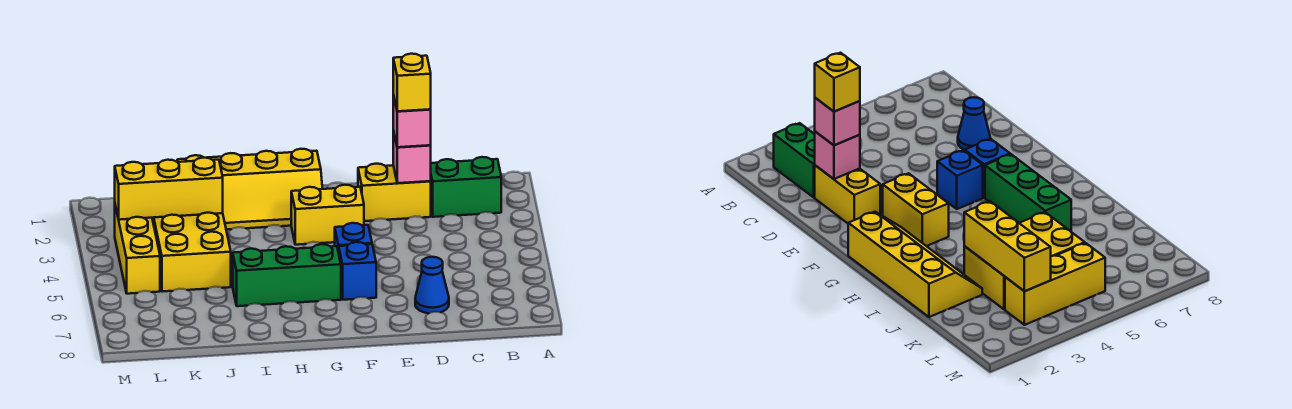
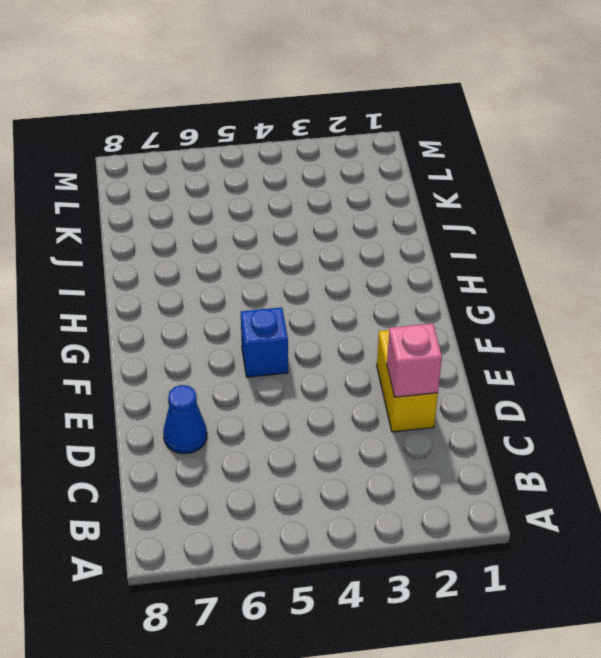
none -> green brick B2:C2 level 1
none -> yellow brick F3:G3 level 1
none -> blue brick F6 level 1

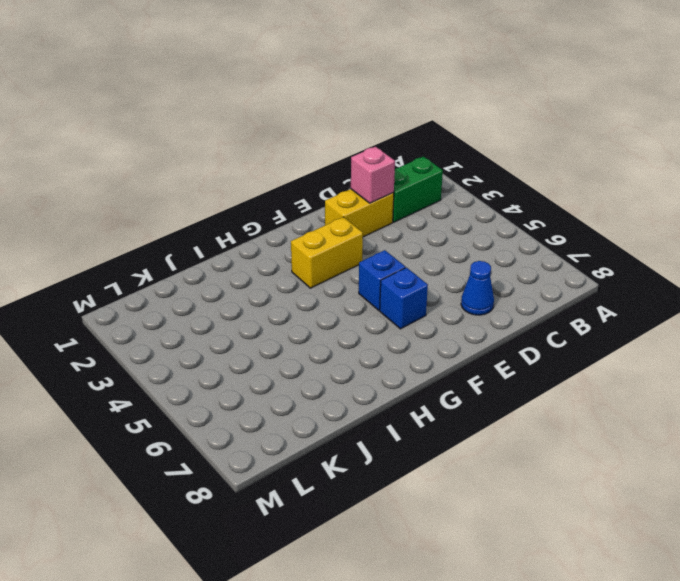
none -> yellow slope G1:J2 level 1 top 1
none -> green brick G6:I6 level 1
none -> yellow brick J3:K5 level 1

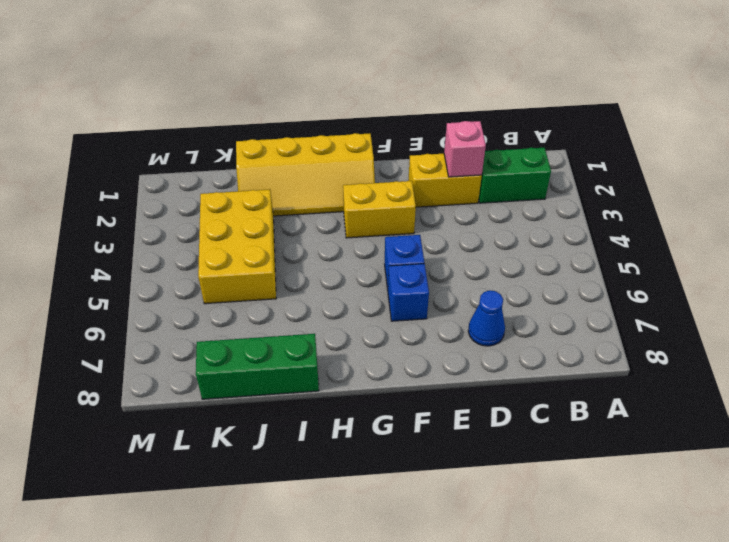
green brick I8:K8 level 1 -> green brick G6:I6 level 1
none -> yellow brick L3:L5 level 1
none -> yellow brick J3:L3 level 2
none -> pink brick D2 level 3

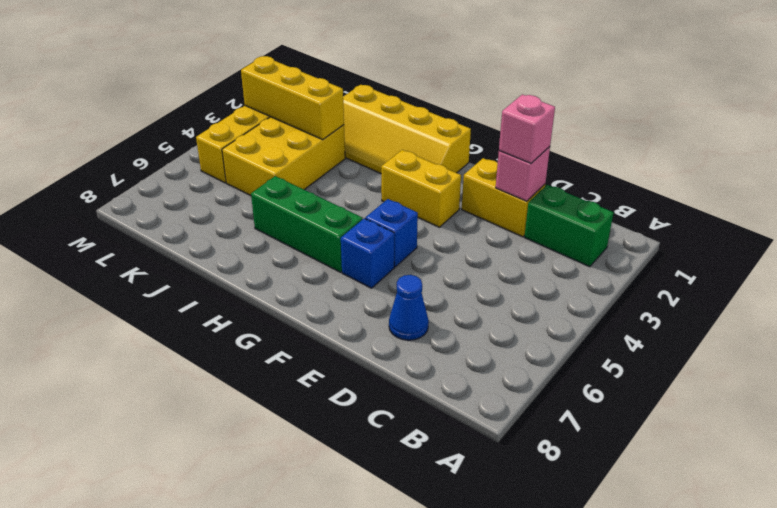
none -> yellow brick D2 level 4

